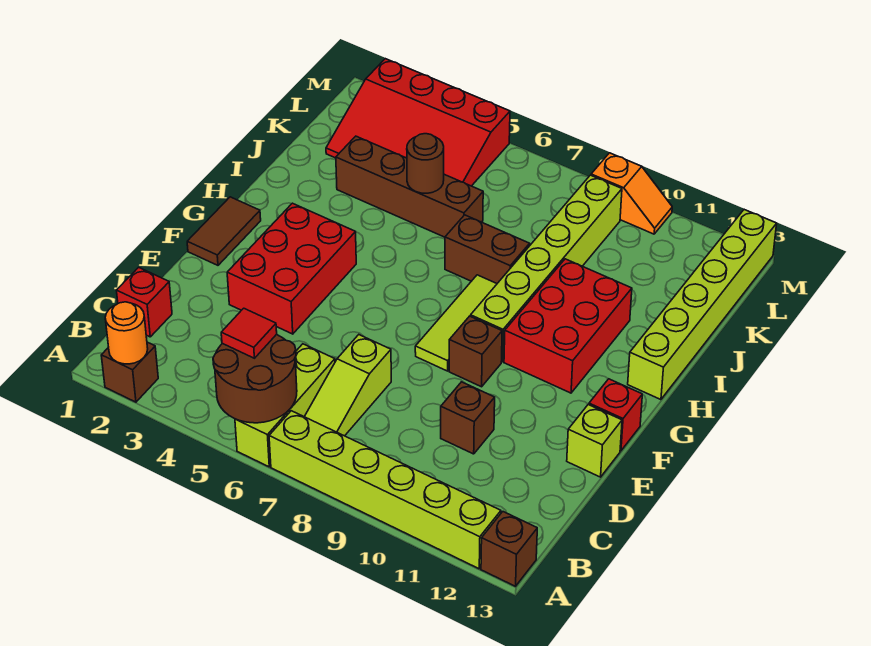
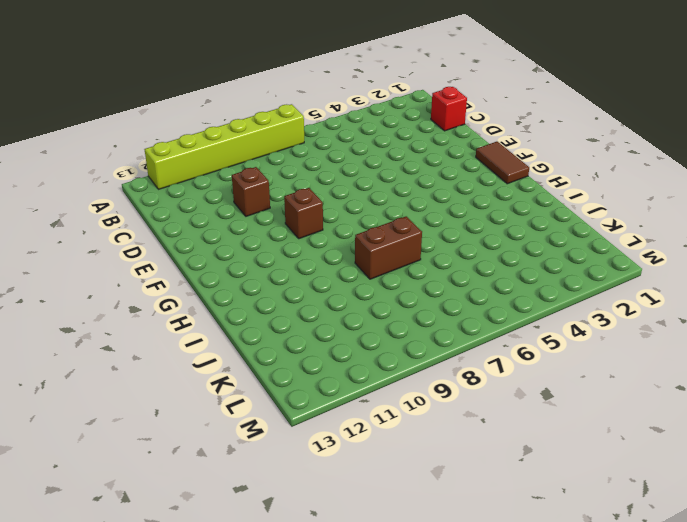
none -> brown brick A2 level 1
none -> lime brick A6:C6 level 1
none -> brown brick A13 level 1

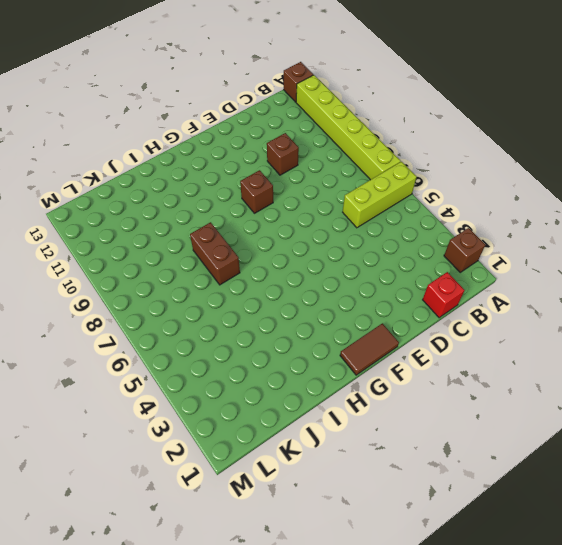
none -> lime slope B7:D7 level 1 top D
none -> red brick E3:G4 level 1
none -> lime brick E13 level 1

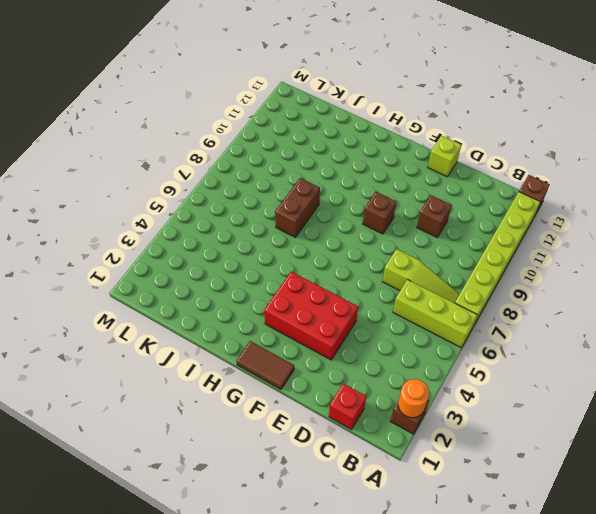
none -> lime tile F8:H8 level 1
none -> red brick F13 level 1
none -> lime brick G9:L9 level 1

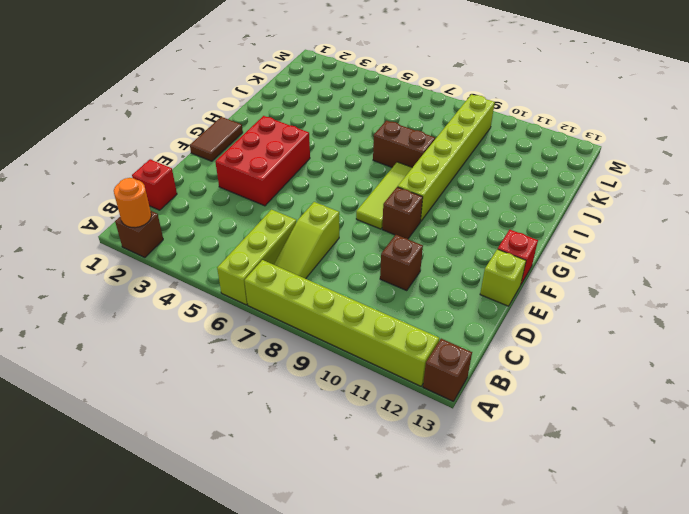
none -> red brick G10:I11 level 1
none -> lime brick H13:M13 level 1
none -> brown brick J3:J6 level 1

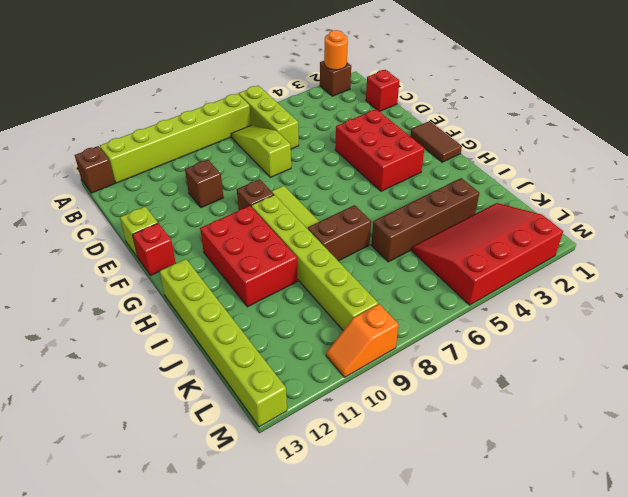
none -> brown round brick A5:B6 level 2
none -> brown round brick J5 level 2
none -> red tile B5 level 3

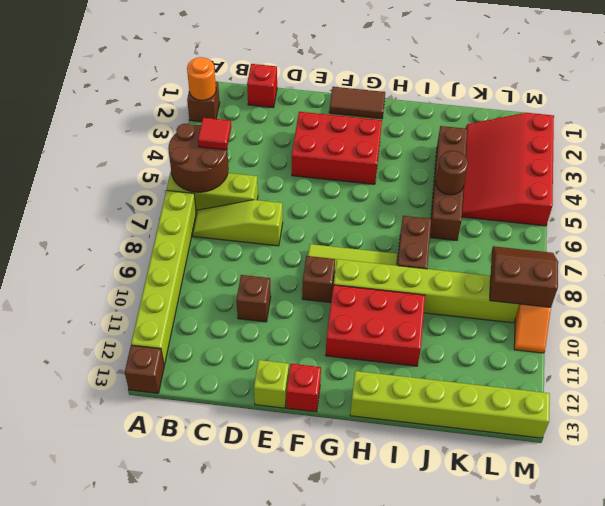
brown slope L8:M9 level 2 top 9 -> none

